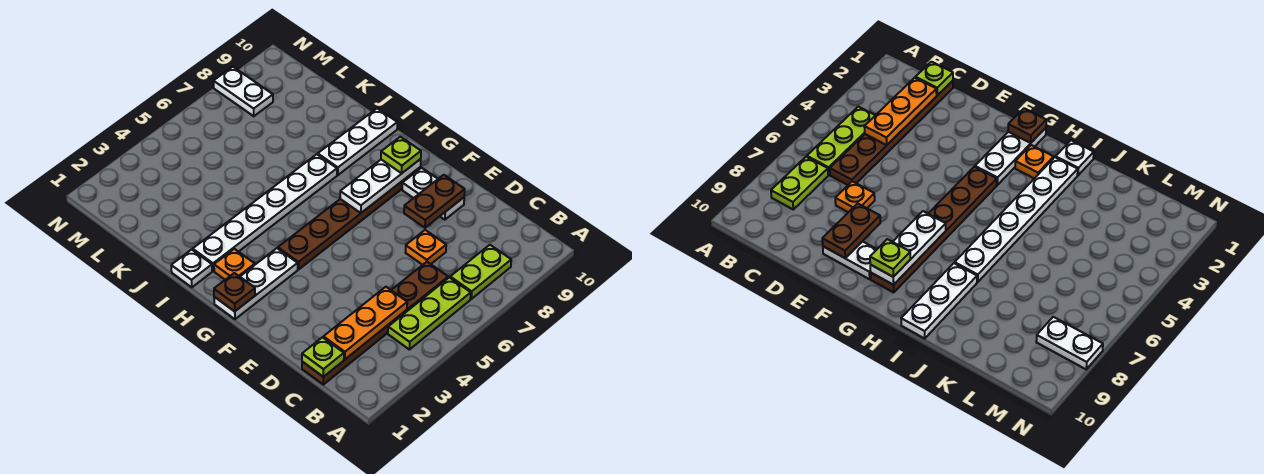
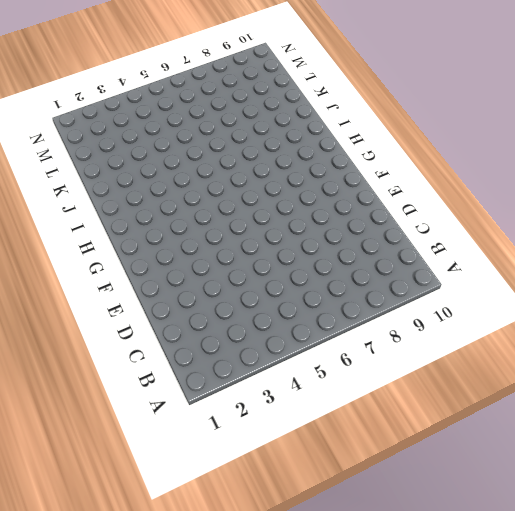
none -> lime plate B4:B6 level 1
none -> lime plate B7:B8 level 1
none -> brown plate C1:C6 level 1

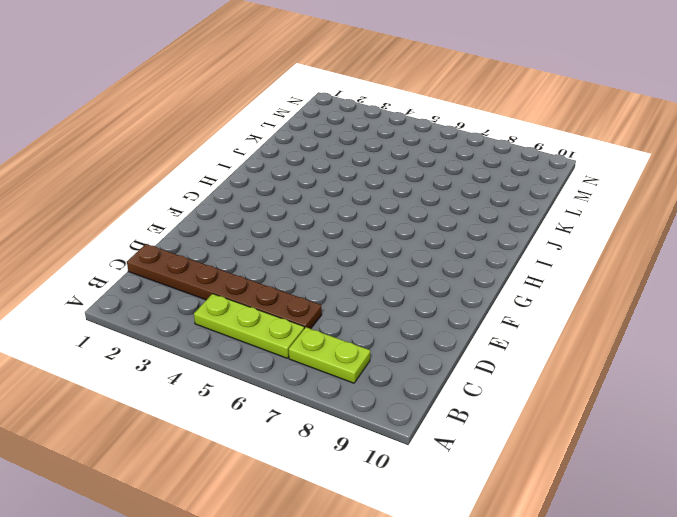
none -> orange plate D7 level 1
none -> white plate E9:F9 level 1
none -> white plate G1:G3 level 1

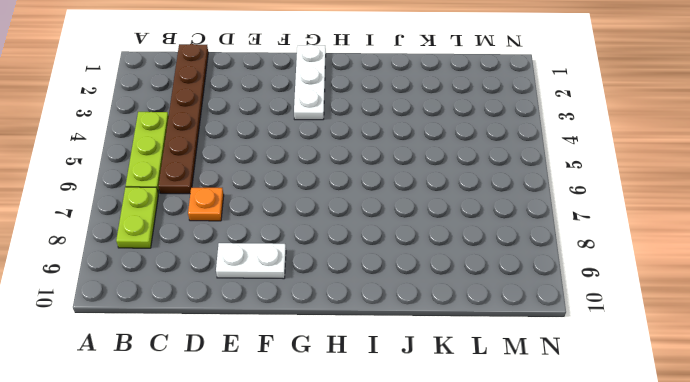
none -> brown plate G4:G9 level 1
none -> orange plate H2 level 1
none -> white plate I1 level 1

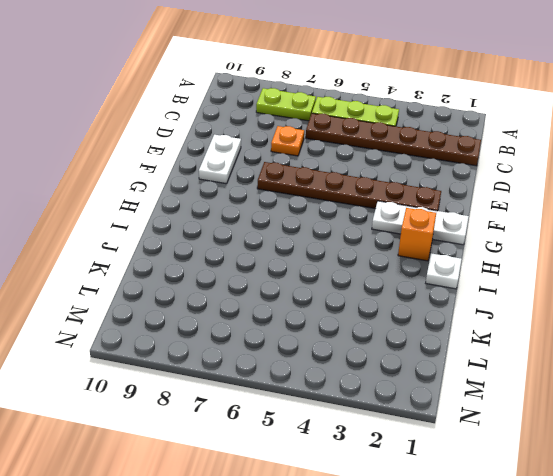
brown plate F2:F7 level 1 -> brown plate G4:G9 level 1
orange brick H2 level 1 -> orange plate H2 level 1
none -> white plate I2:I7 level 1
none -> white plate I8:I10 level 1
none -> white plate M8:N8 level 1

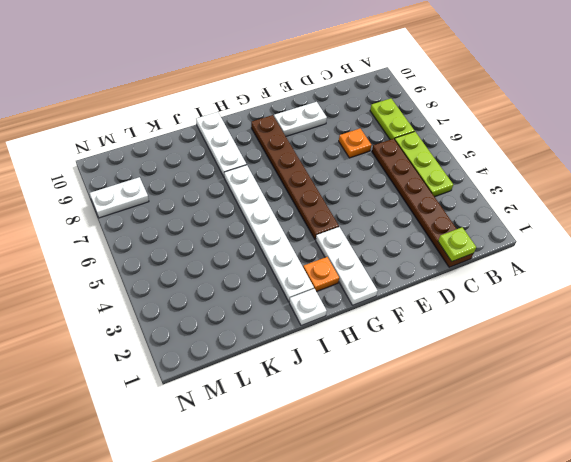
none -> orange plate C2:C4 level 2
none -> brown plate E8:E9 level 2
none -> brown plate G1 level 2

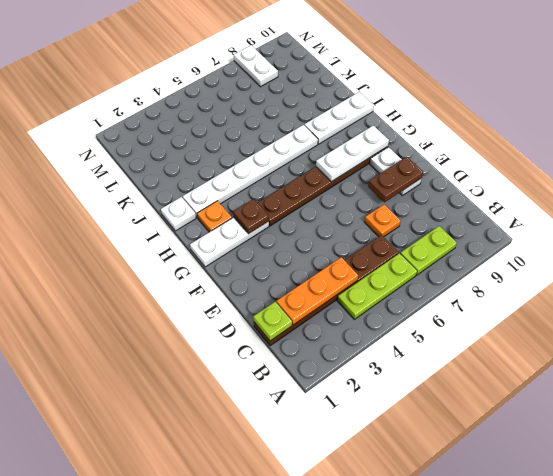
brown plate G3 level 2 -> brown plate G1 level 2
none -> lime plate G9 level 3

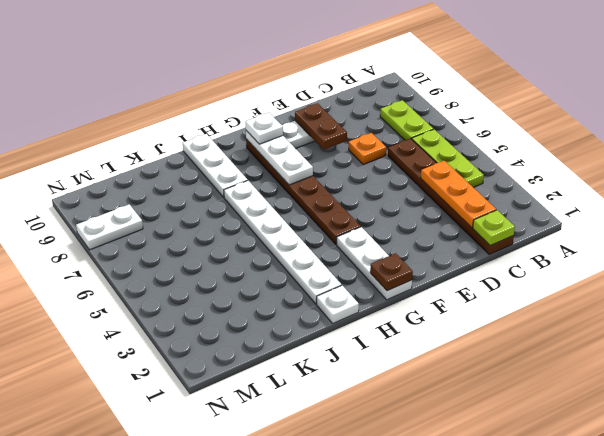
white plate G9 level 3 -> lime plate G9 level 3
none -> orange plate H2 level 1

